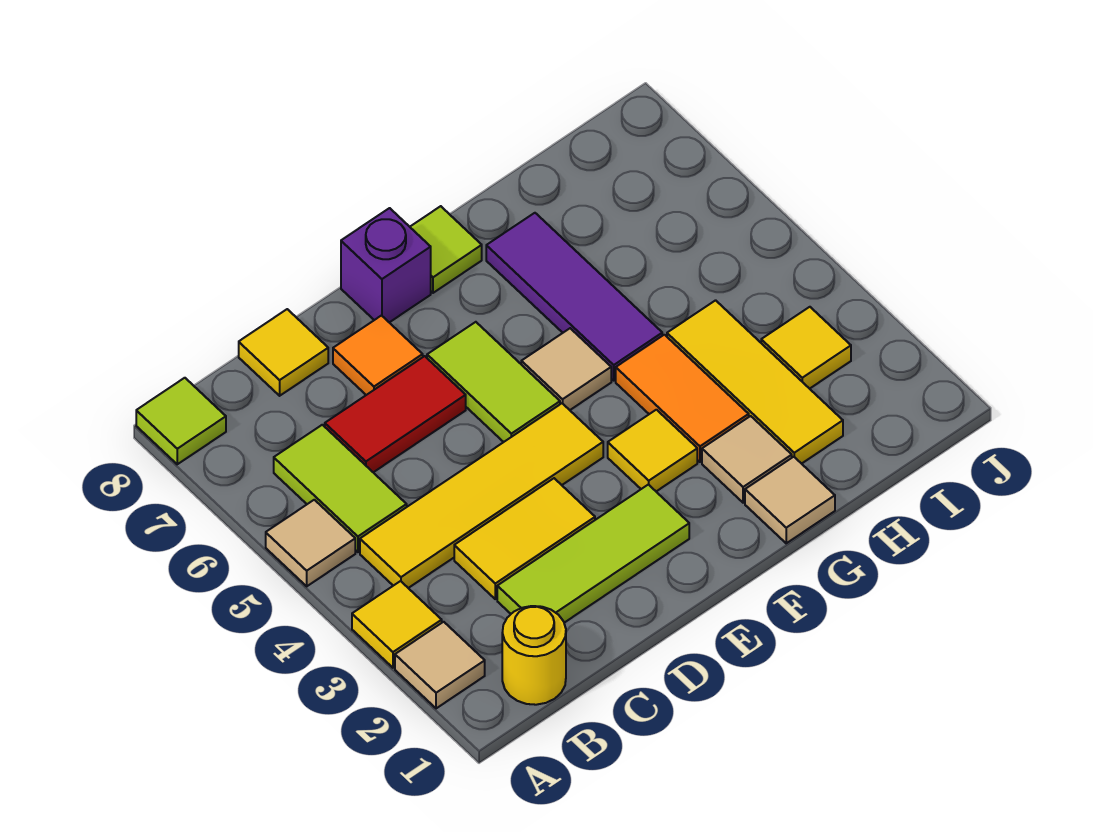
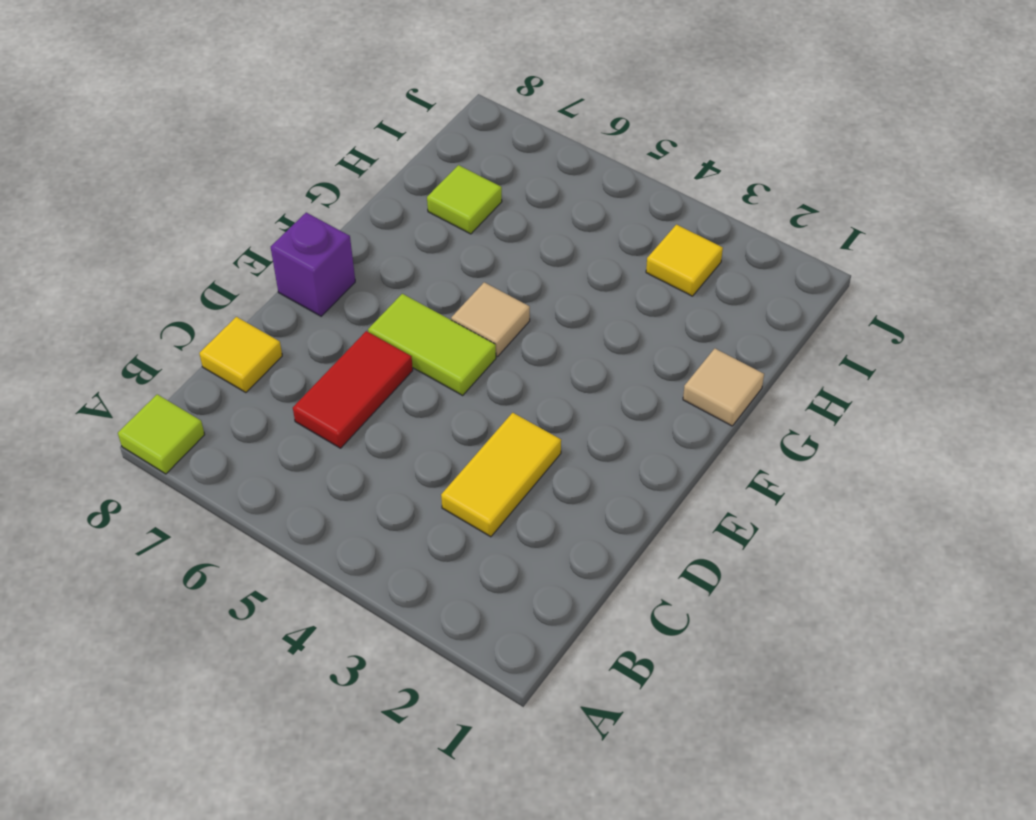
lime tile H7 level 1 -> lime tile F8 level 1
none -> tan tile A2 level 1
none -> yellow tile A3 level 1
none -> tan tile A5 level 1

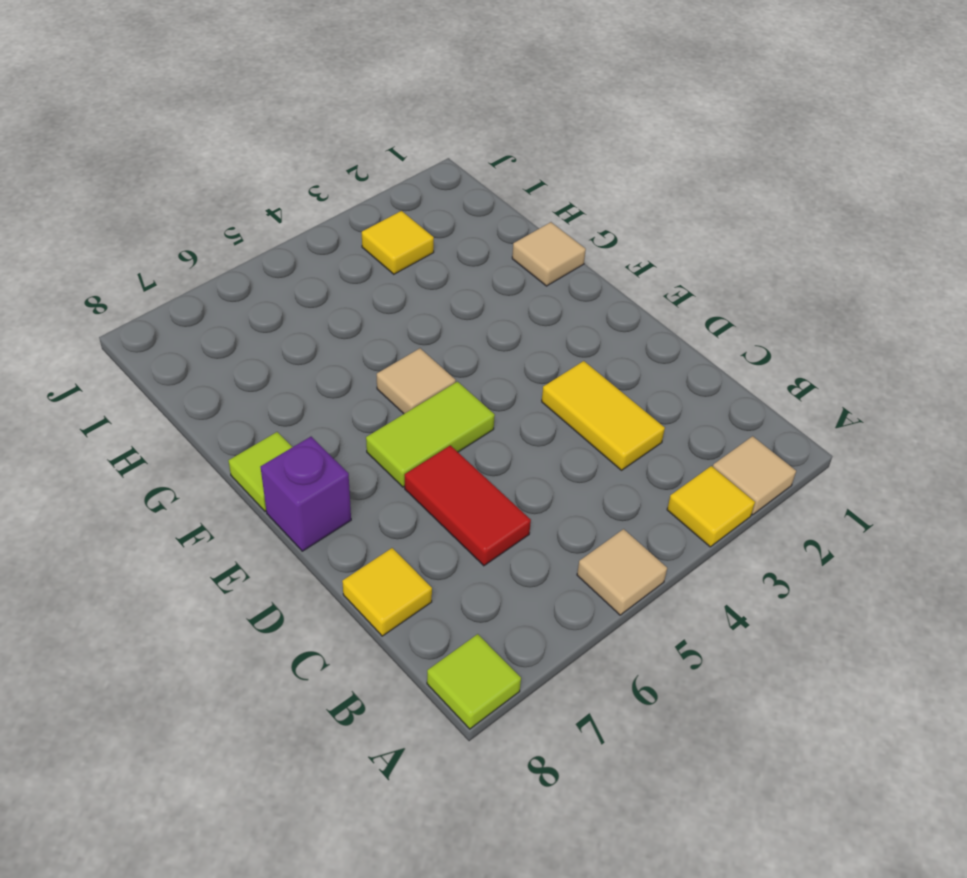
none -> yellow round brick B1 level 1
none -> yellow tile B4:E4 level 1
none -> lime tile B5:B6 level 1

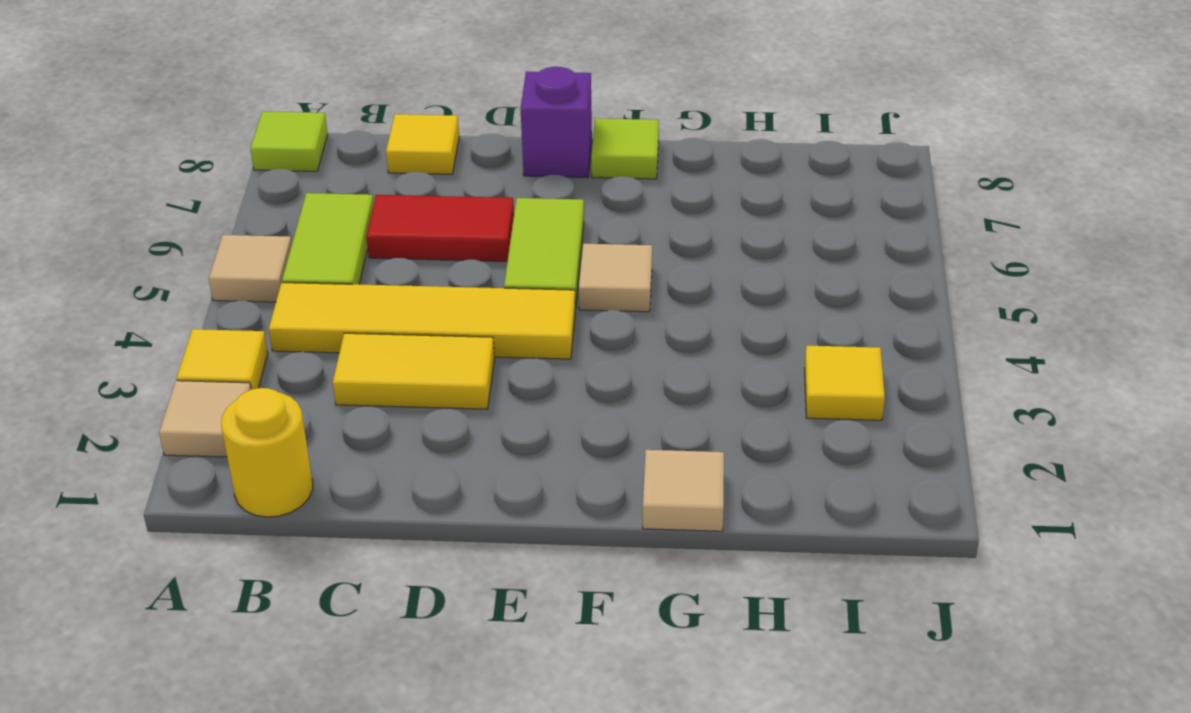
none -> lime tile C2:E2 level 1
none -> orange tile D7 level 1
none -> yellow tile F3 level 1

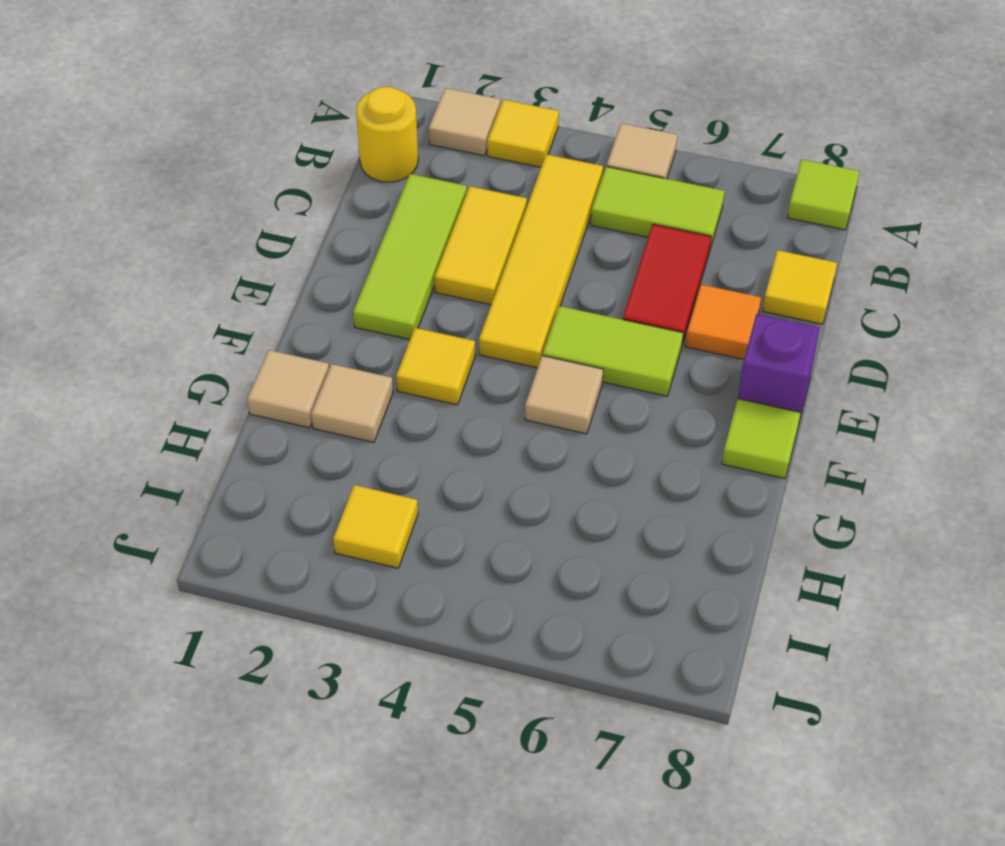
none -> orange tile G3:G4 level 1
none -> purple tile G5:G7 level 1
none -> yellow tile H2:H4 level 1

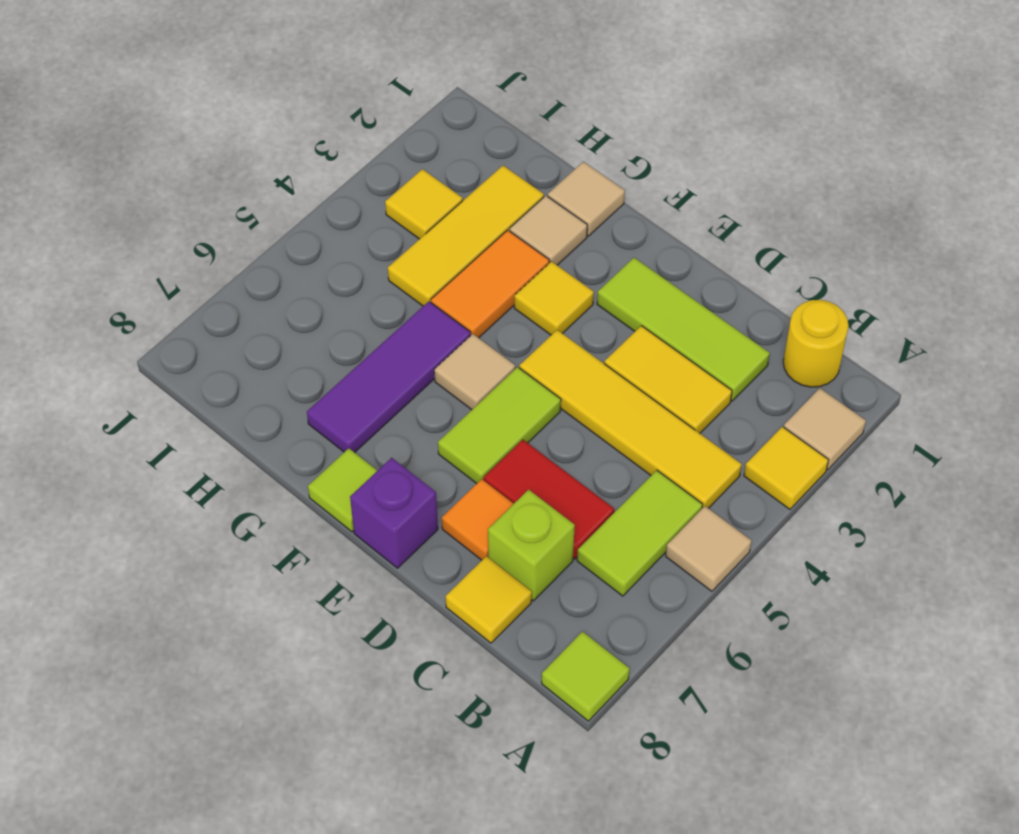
lime brick C7 level 1 -> none

